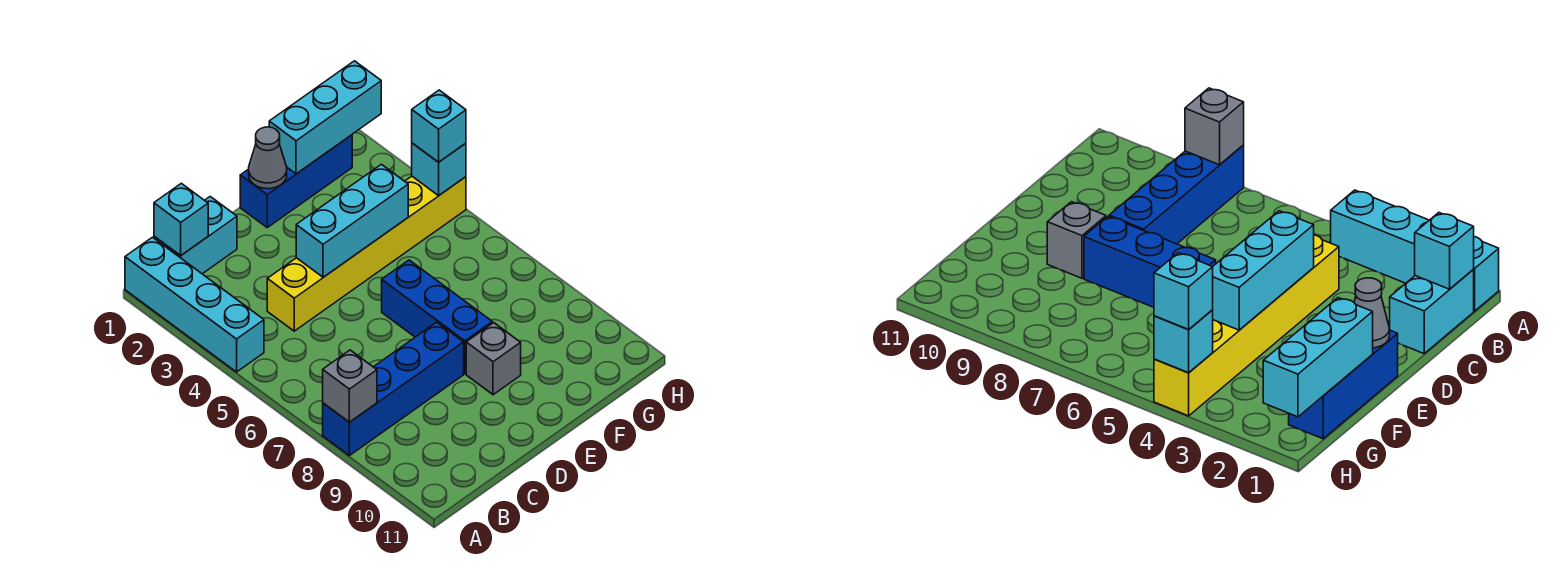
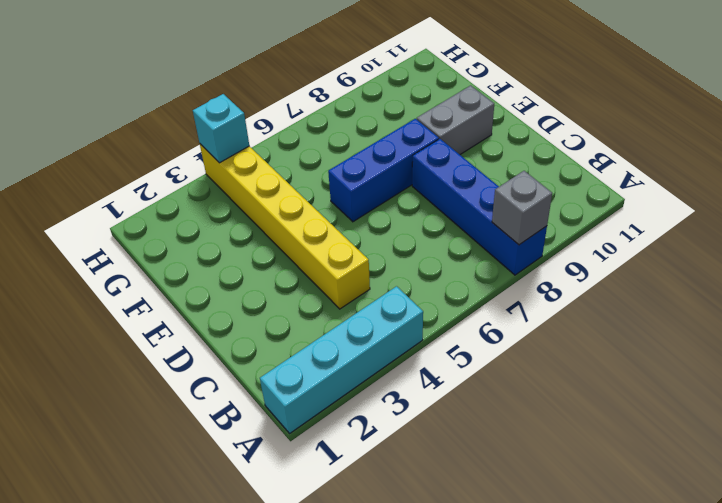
grey brick E9:E10 level 1 -> grey brick E9 level 1
none -> cyan brick B1:C1 level 1
none -> blue brick E1:G1 level 1
none -> cyan brick B1 level 2

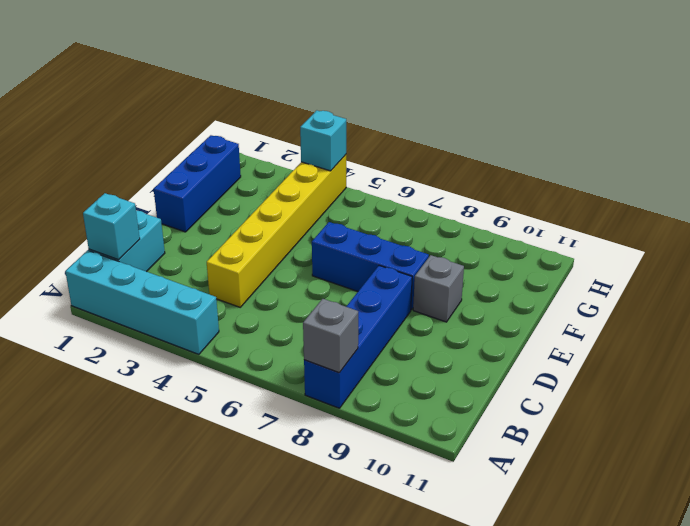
none -> cyan brick D4:F4 level 2
none -> grey cone E1 level 2
none -> cyan brick F1:H1 level 2

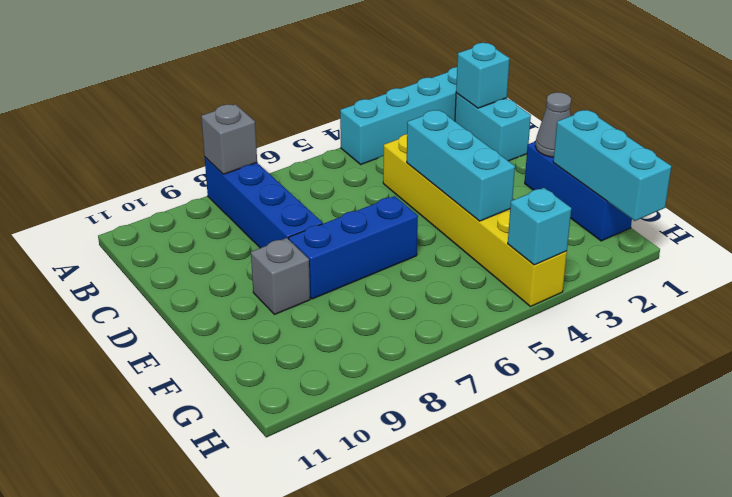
none -> cyan brick H4 level 3

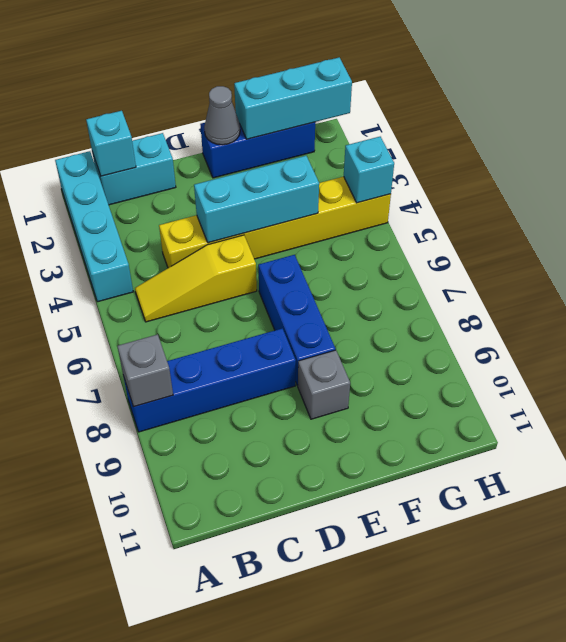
yellow slope B5:D5 level 1 top D -> none
none -> cyan brick H4 level 3

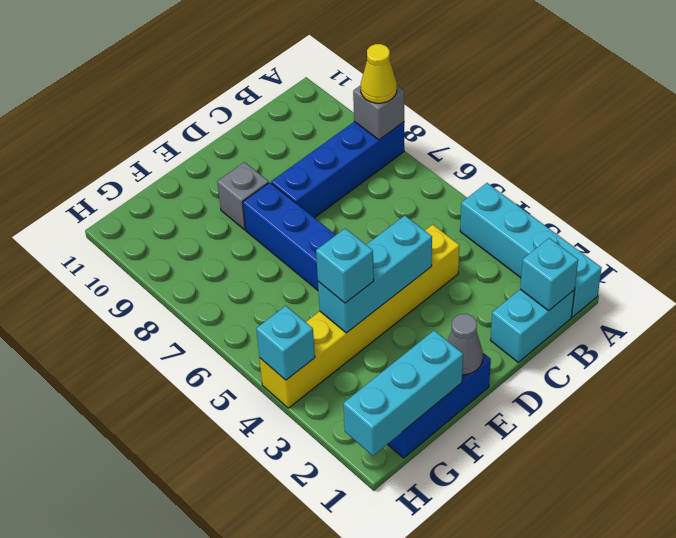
yellow cone A8 level 3 -> none
cyan brick F4 level 3 -> cyan brick H4 level 3

